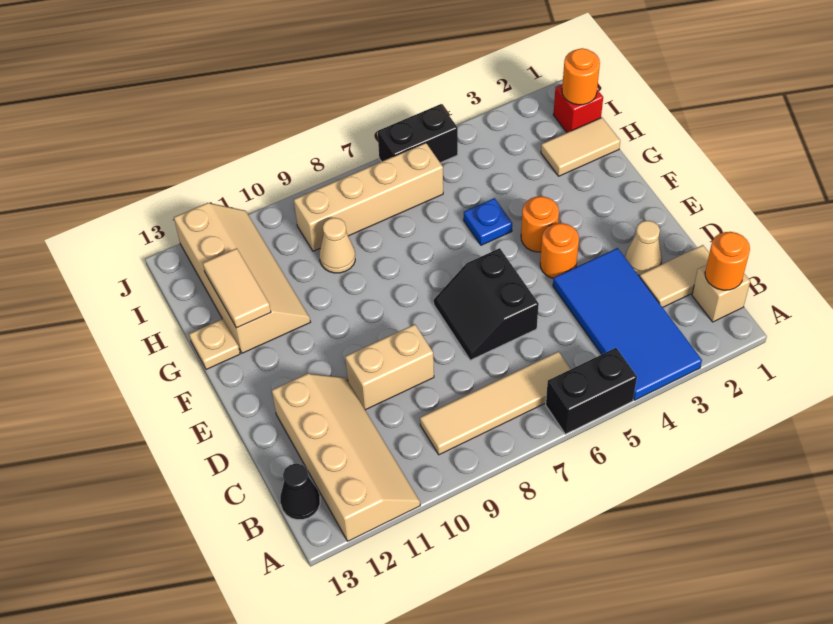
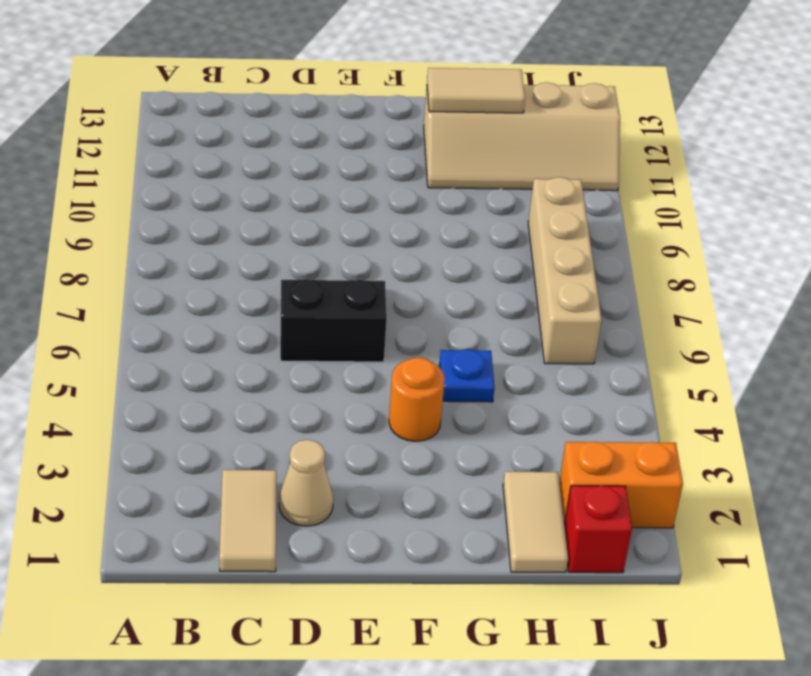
orange brick I2:J2 level 1 -> none
none -> blue tile A3:D4 level 1
none -> black brick A5:A6 level 1
none -> tan slope A11:D12 level 1 top 12

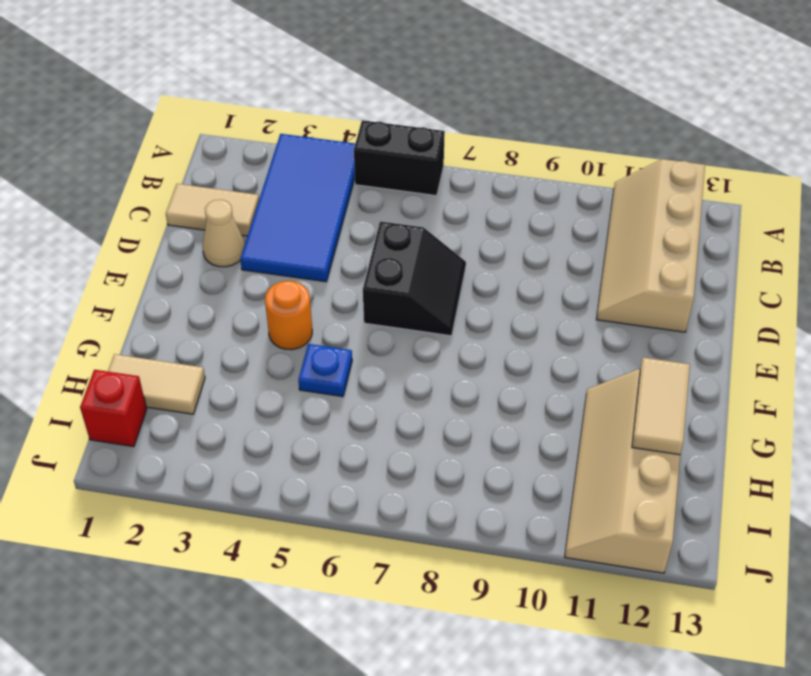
none -> tan brick B1 level 1
none -> tan tile B6:B9 level 1
none -> black cone B13 level 1

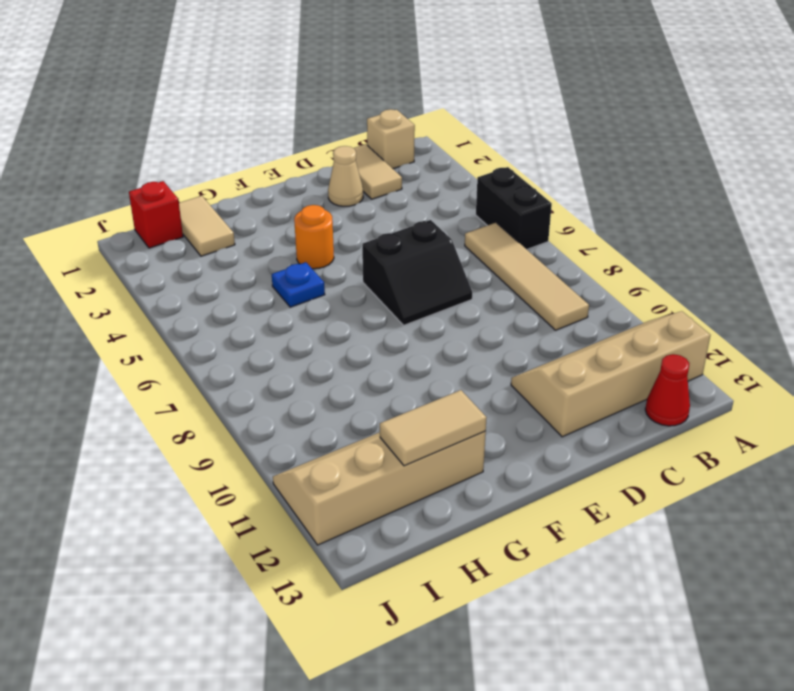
red cone B13 level 1 -> black cone B13 level 1
none -> blue tile A3:D4 level 1
none -> tan brick D9:D10 level 1
none -> orange round brick E4 level 1

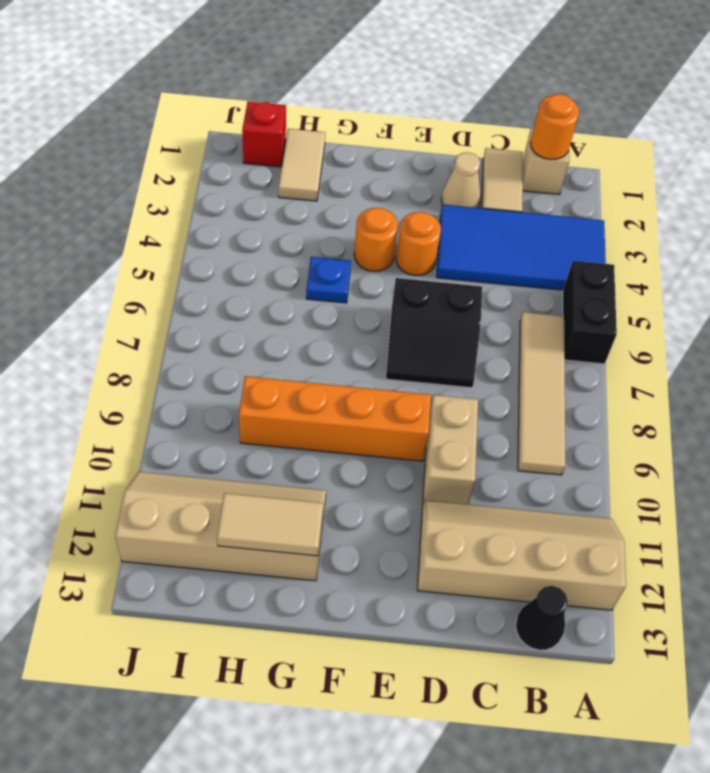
orange brick E9:H9 level 1 -> tan cone H9 level 1
none -> tan plate G13 level 1
none -> tan brick I6:I9 level 1
none -> black brick J5:J6 level 1

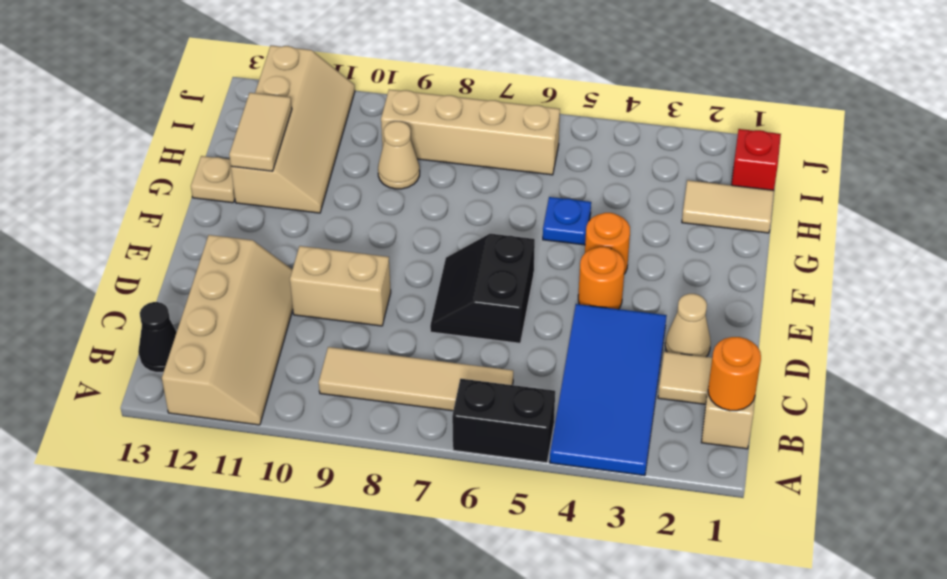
none -> black brick J5:J6 level 1
none -> orange round brick I1 level 2

